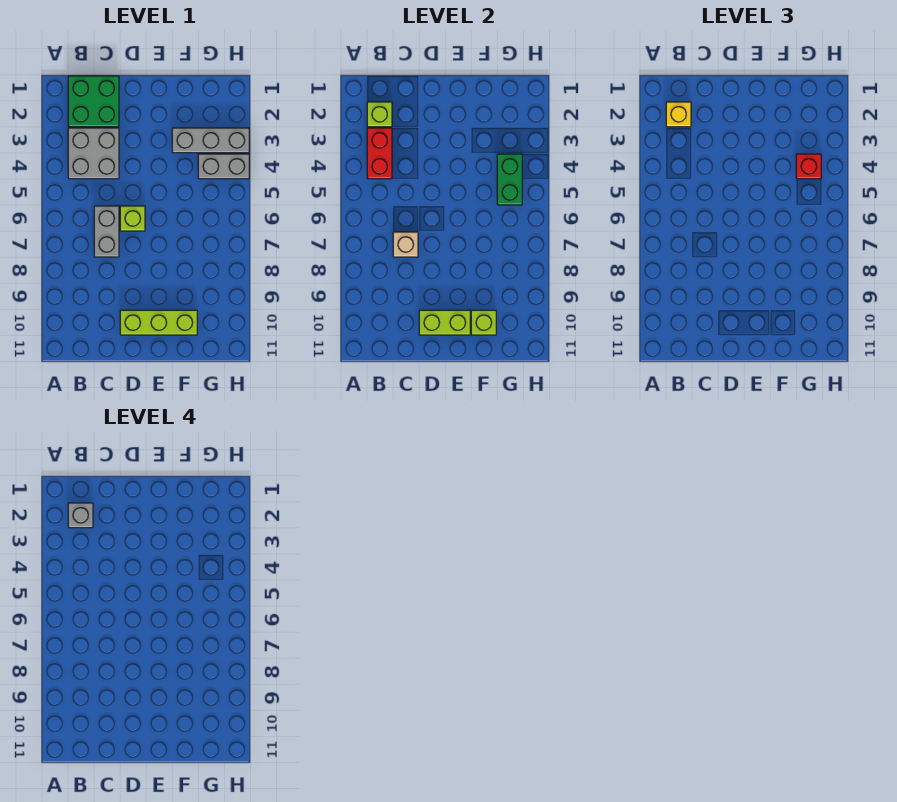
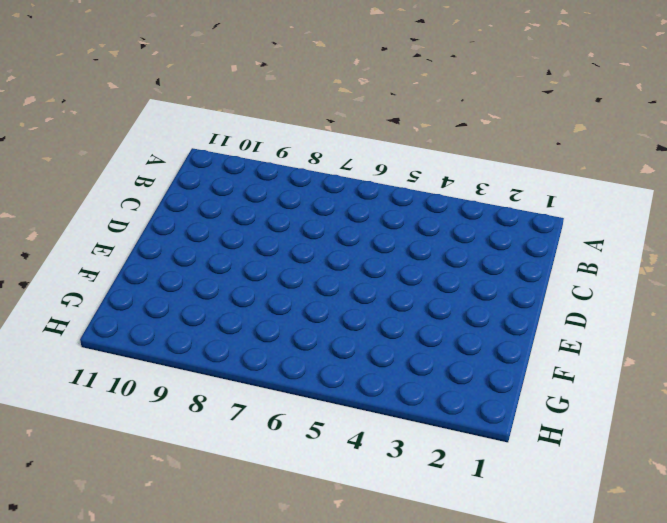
none -> green brick B1:C2 level 1
none -> grey brick B3:C4 level 1
none -> grey brick C6:C7 level 1

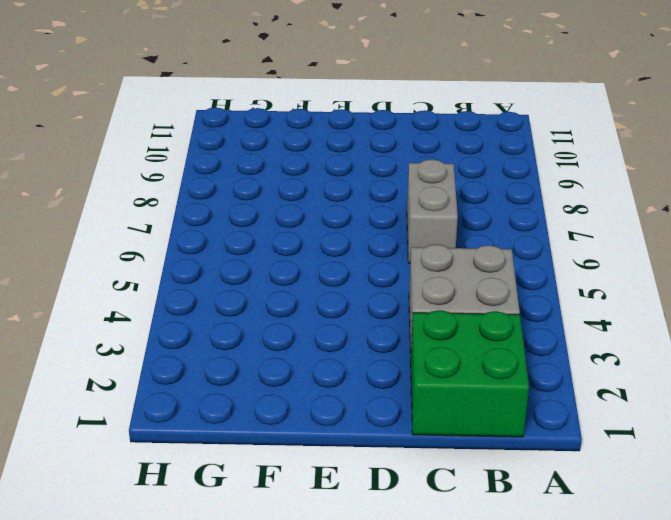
none -> lime brick D6 level 1
none -> lime brick D10:F10 level 1
none -> grey brick F3:H3 level 1

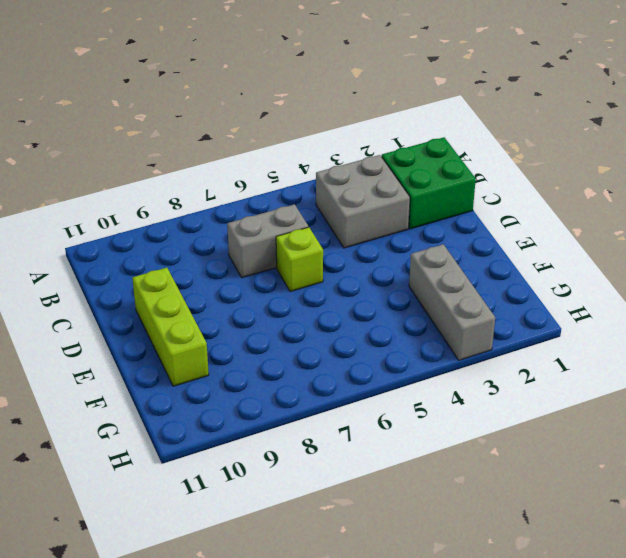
none -> grey brick G4:H4 level 1
none -> lime brick B2 level 2
none -> red brick B3:B4 level 2

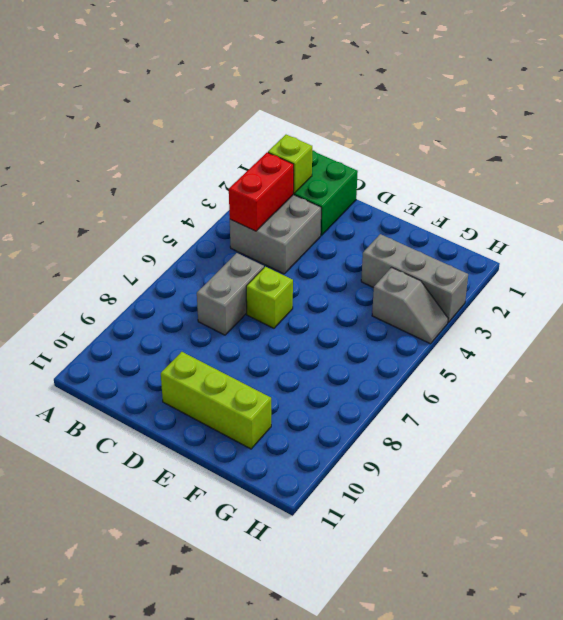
grey slope G4:H4 level 1 top G -> grey brick G4:H4 level 1
none -> tan brick C7 level 2
none -> lime brick D10:E10 level 2
none -> lime brick F10 level 2

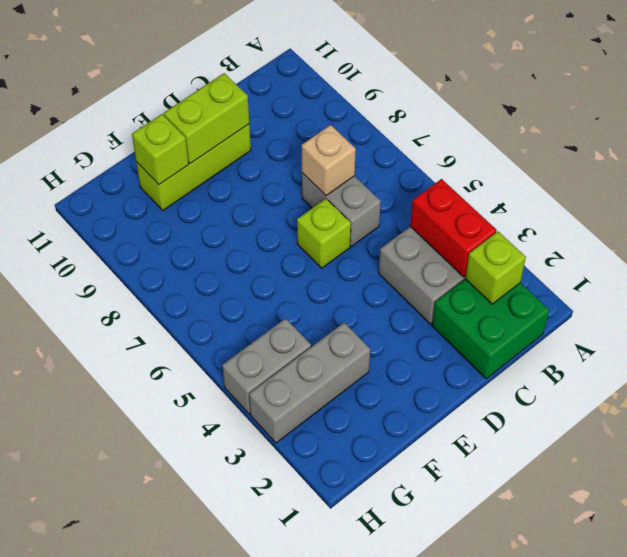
none -> green brick G4:G5 level 2
none -> yellow brick B2 level 3
none -> red brick G4 level 3

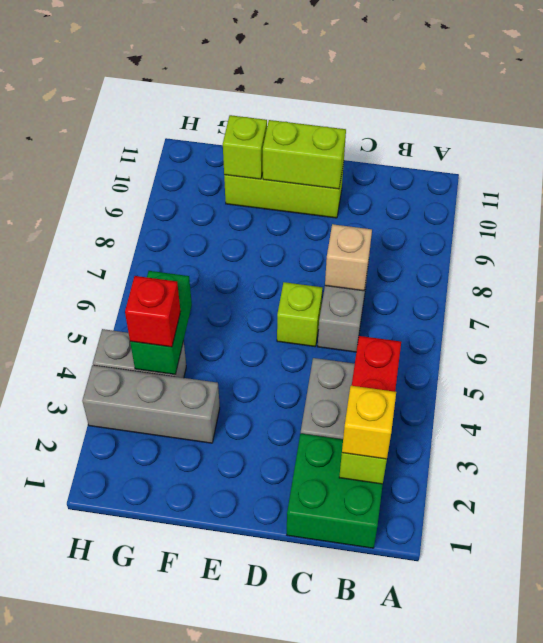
none -> grey brick B2 level 4

